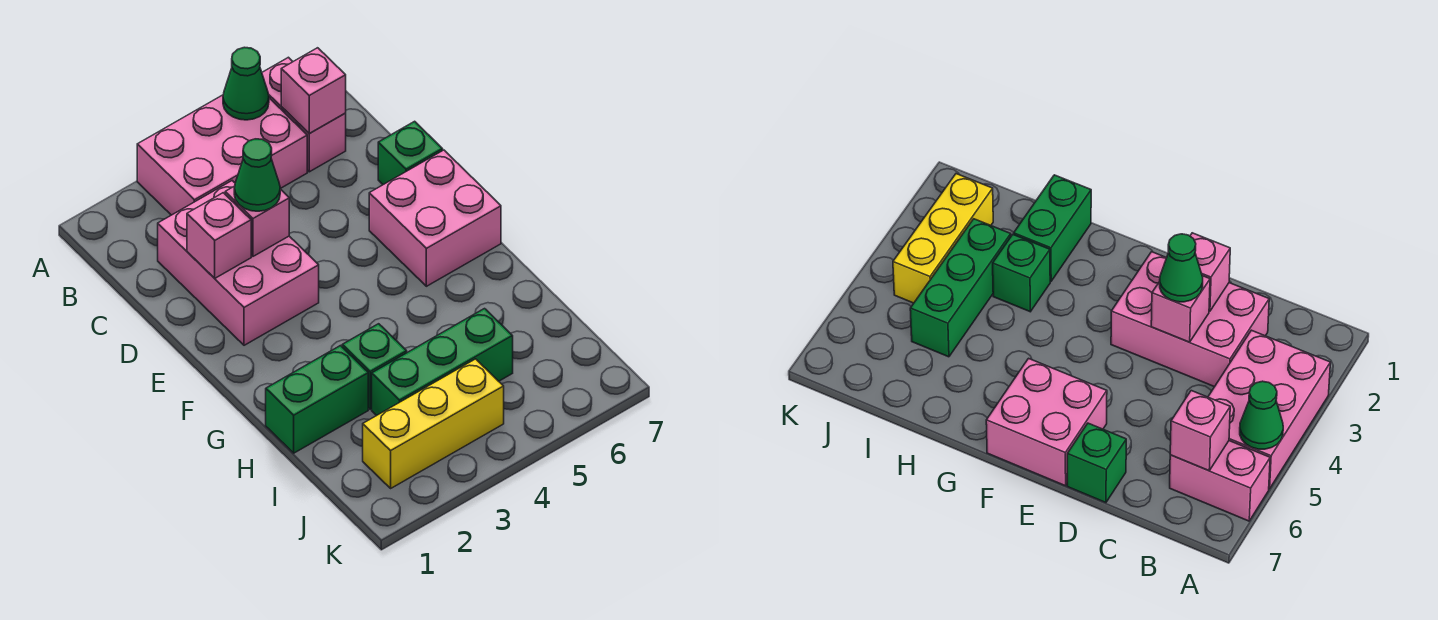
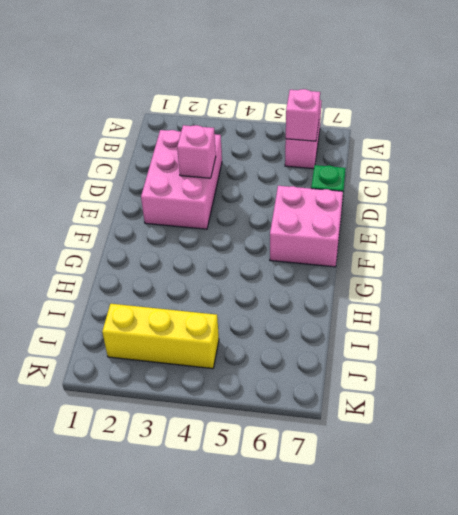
none -> pink brick A3:B5 level 1
none -> green brick H1:H2 level 1
none -> green brick H3 level 1

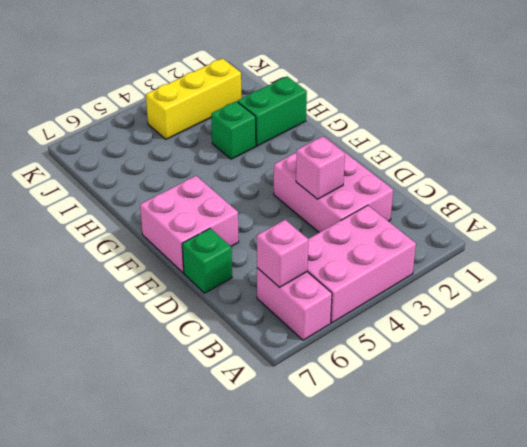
none -> green brick I3:I5 level 1
none -> green cone A5 level 2
none -> pink brick D2 level 2

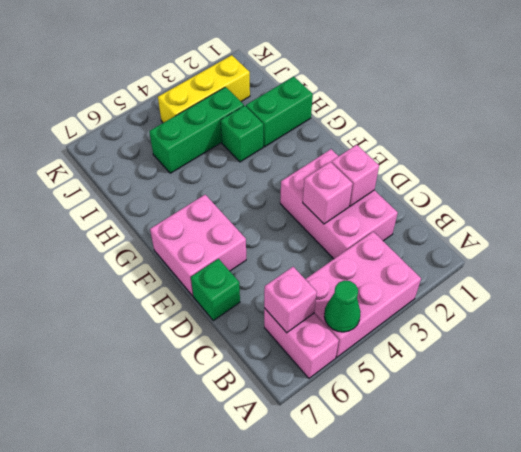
none -> green cone D3 level 3

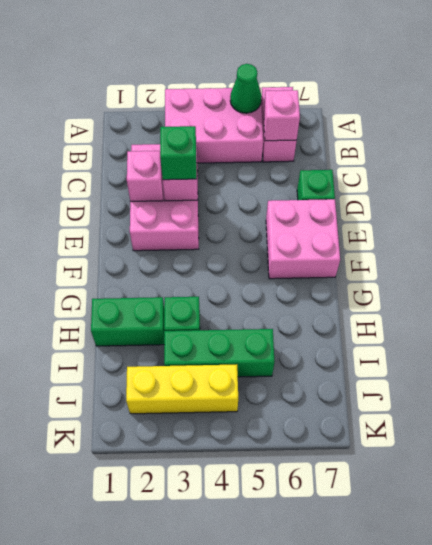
green brick D3 level 3 -> green cone D3 level 3

